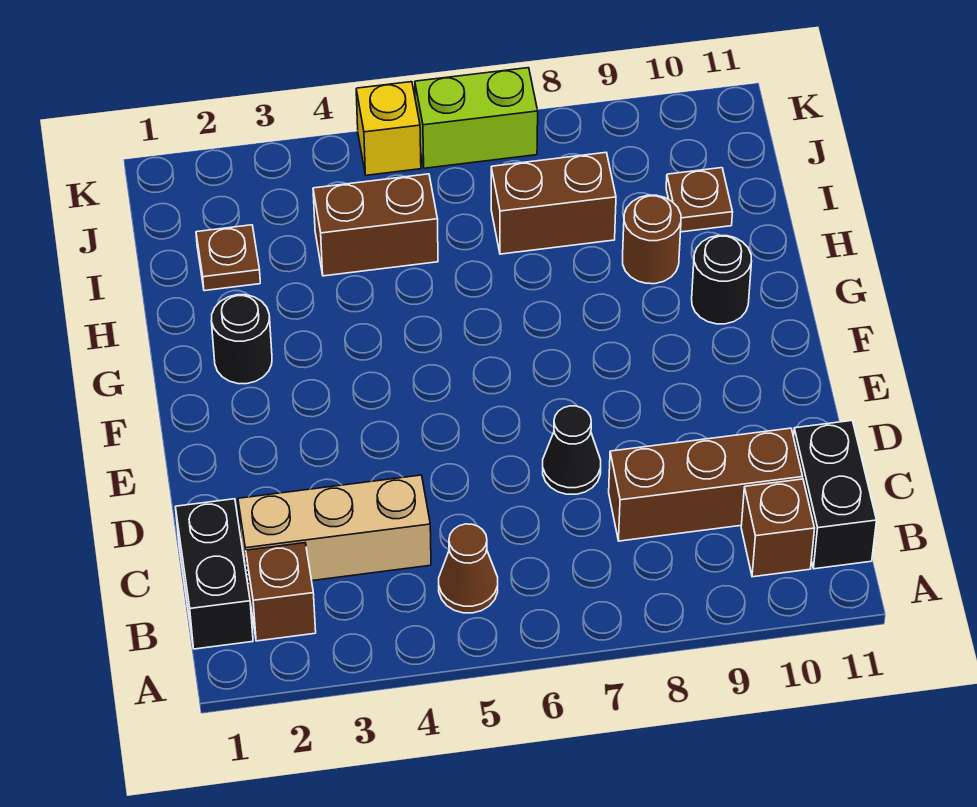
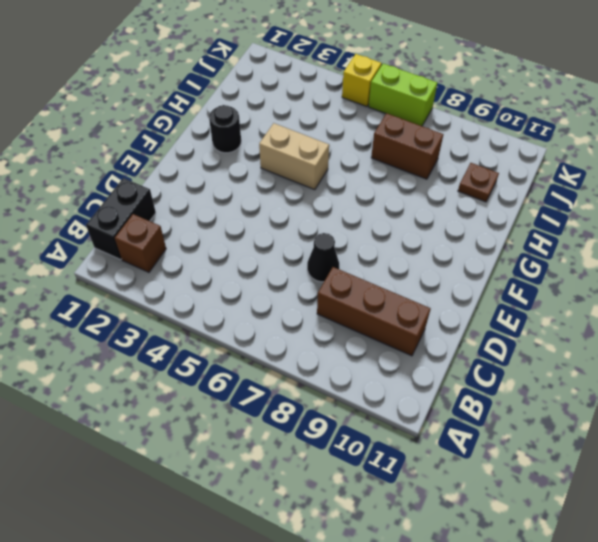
tan brick G4:G5 level 1 -> none
none -> brown cone B5 level 1
none -> brown brick B10 level 1
none -> black brick B11:C11 level 1

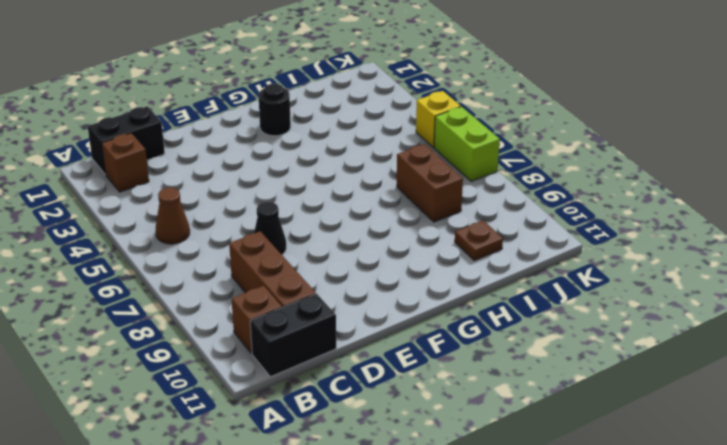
none -> tan brick C2:C4 level 1
none -> black round brick G10 level 1
none -> brown round brick H9 level 1

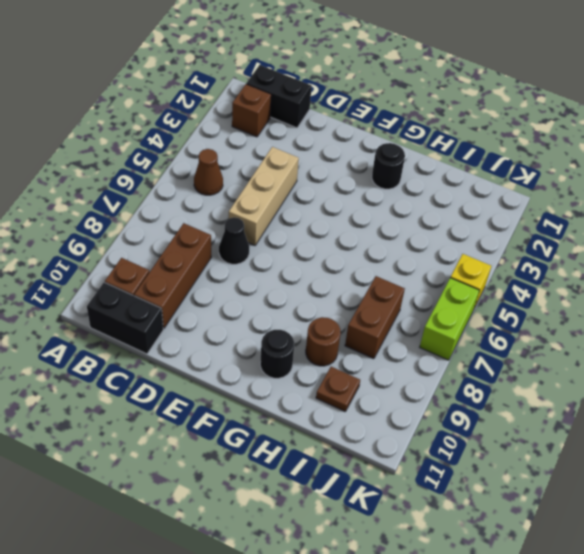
tan brick D4:D6 level 1 -> tan brick C2:C4 level 1
none -> brown plate I2 level 1
none -> brown brick I4:I5 level 1

